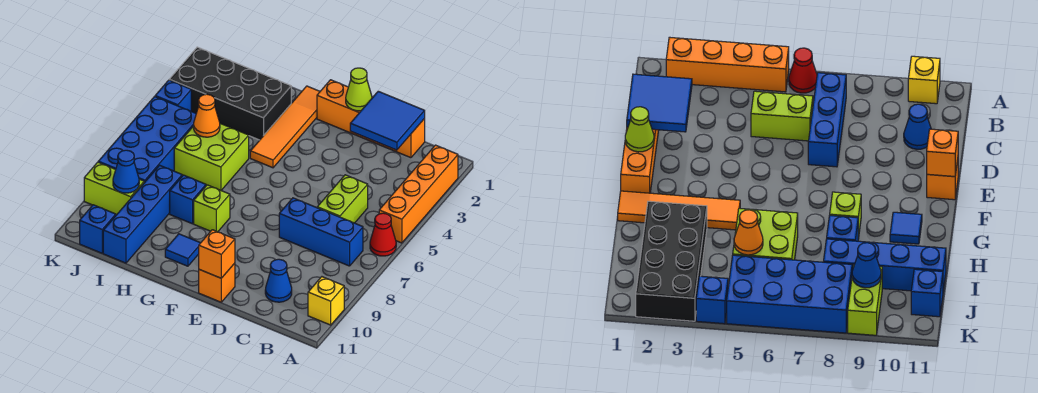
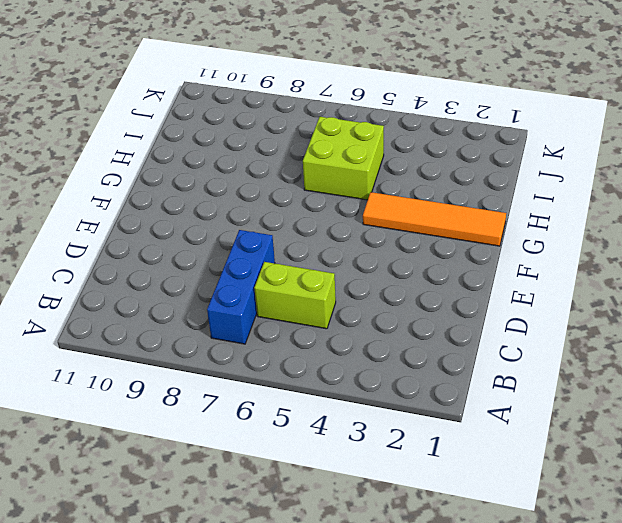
none -> orange brick A2:A5 level 1
none -> red cone A6 level 1
none -> yellow brick A10 level 1

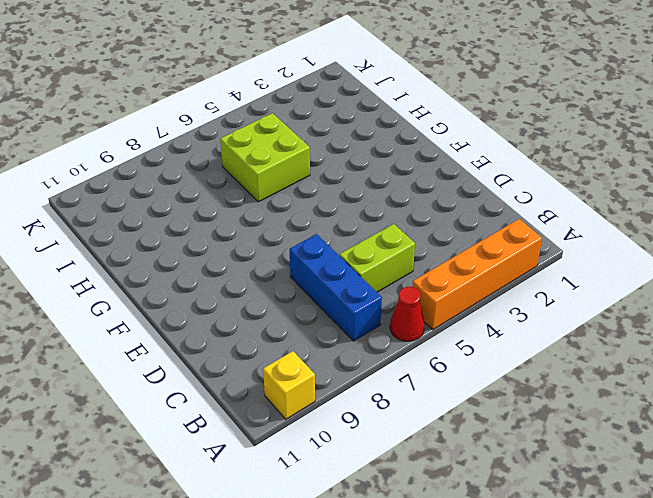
none -> orange brick C1:F1 level 1
none -> blue cone C10 level 1
none -> orange brick E11 level 1

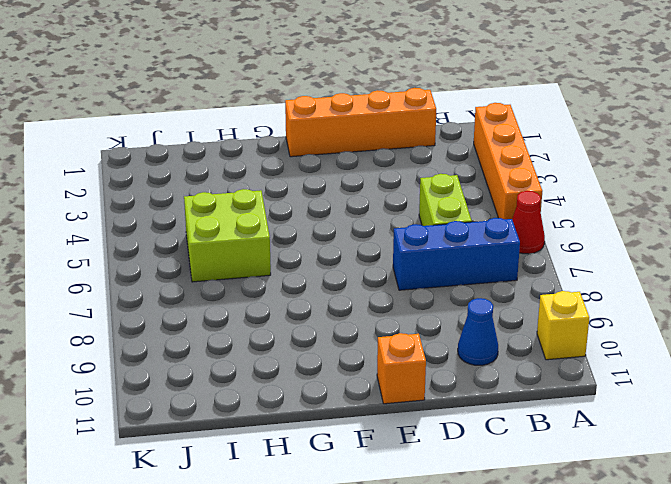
none -> orange tile G1:G4 level 1
none -> lime brick G8 level 1
none -> blue tile G10 level 1

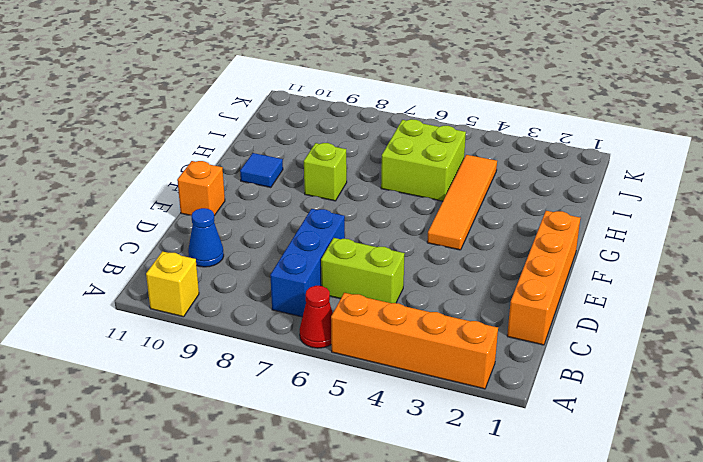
orange tile F4:I4 level 1 -> orange tile G1:G4 level 1
none -> black brick H2:K3 level 1
none -> blue brick H8 level 1
none -> blue brick I8:I11 level 1

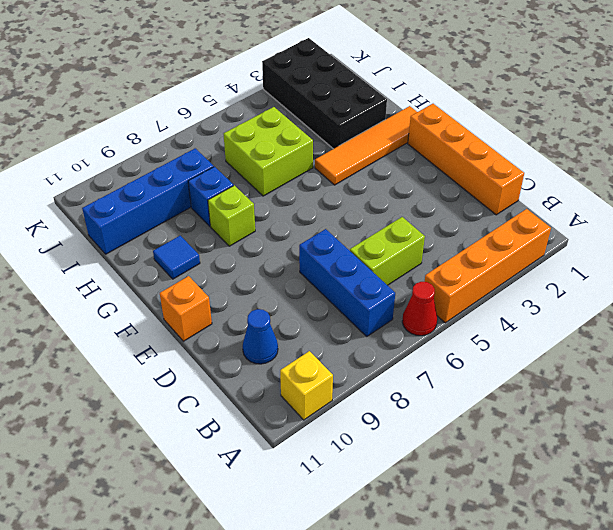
none -> blue brick J5:K8 level 1
none -> lime brick J9:K9 level 1
none -> blue brick J11 level 1

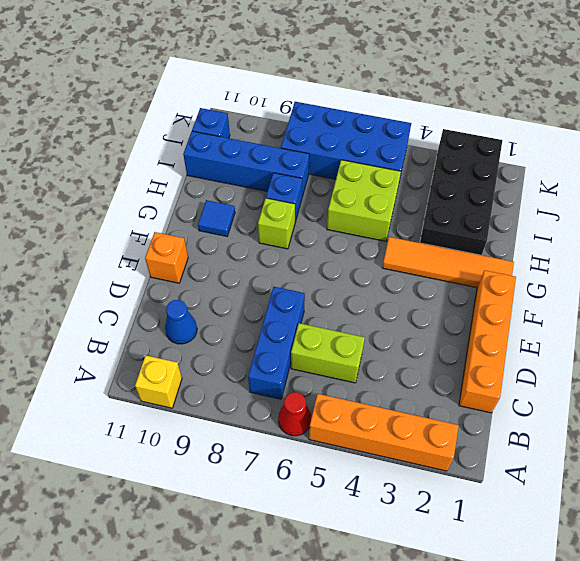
none -> lime brick J9:K9 level 1
none -> blue brick K4 level 1
none -> blue tile C1:D2 level 2

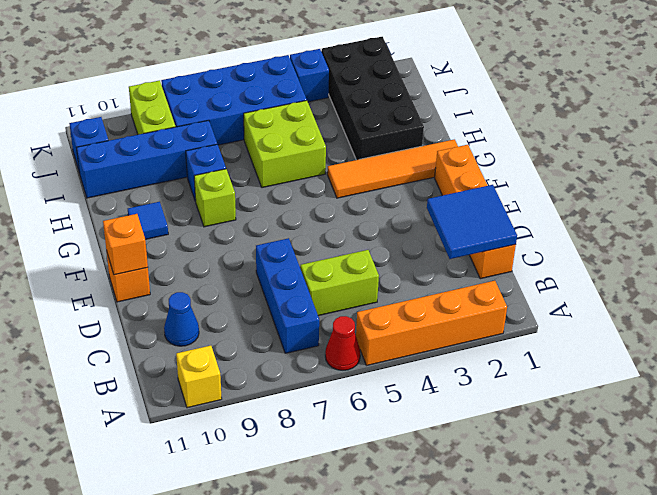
none -> lime cone E1 level 2
none -> orange cone I5 level 2
none -> blue cone J9 level 2

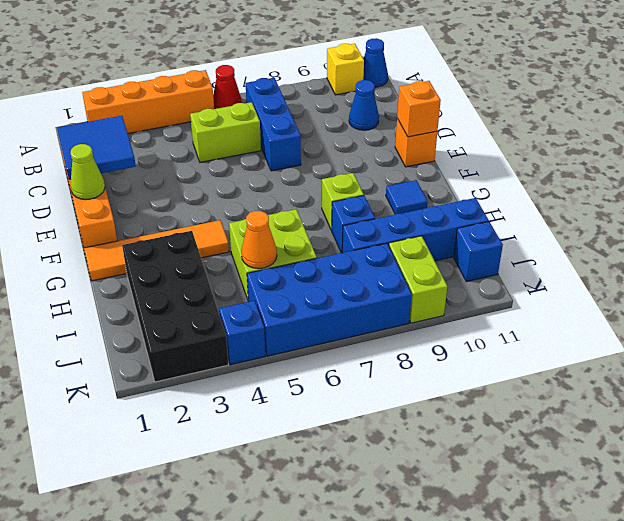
blue cone A11 level 1 -> blue cone J9 level 2

